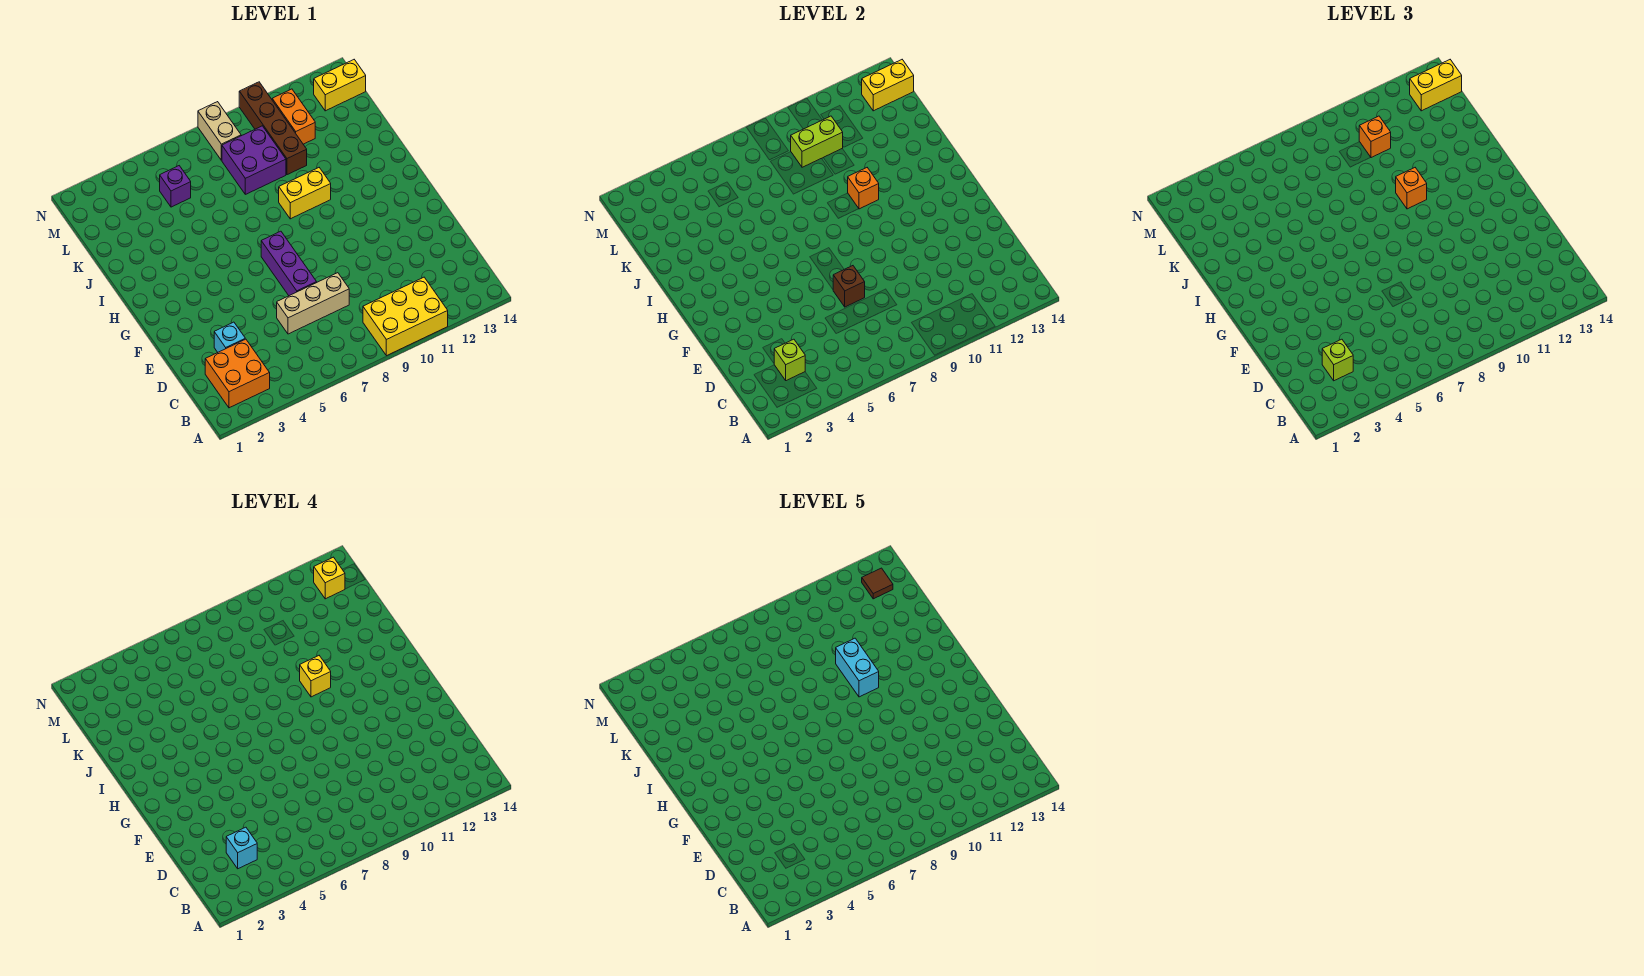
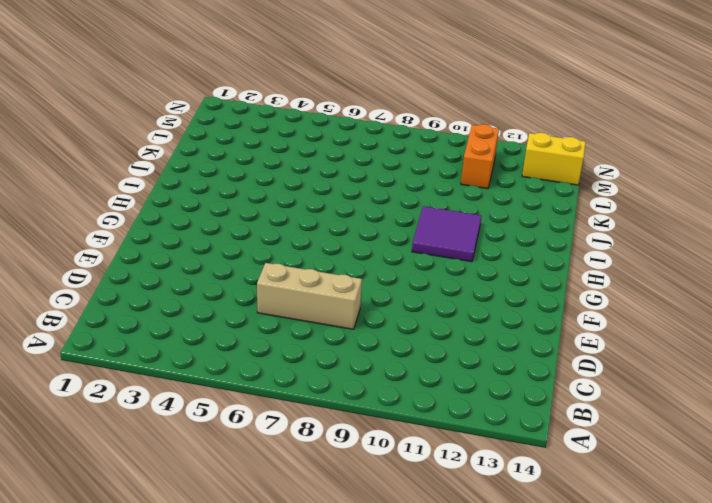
purple tile H10:I11 level 1 -> yellow brick I9:I10 level 1
none -> yellow brick A9:B11 level 1
none -> orange brick B2:C3 level 1
none -> cyan brick D3 level 1

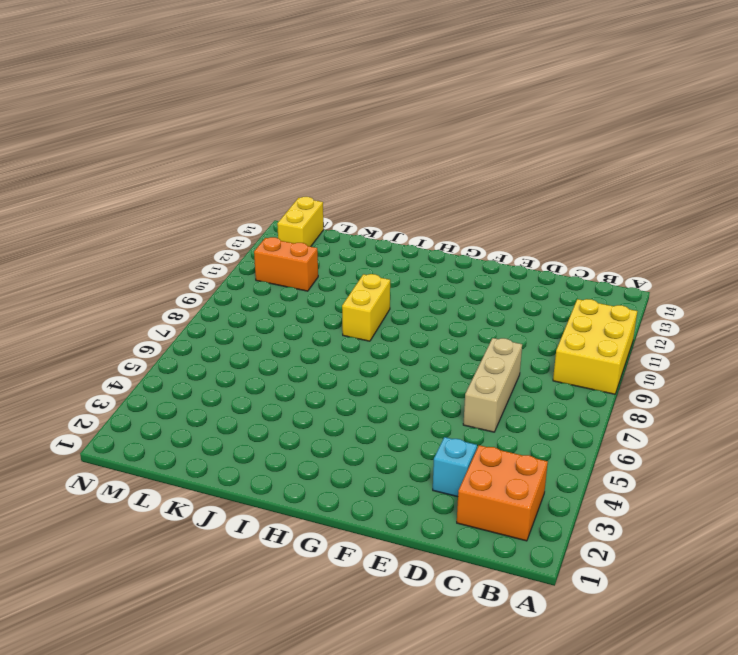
none -> purple brick E7:G7 level 1
none -> purple brick K8:L9 level 1
none -> brown brick K10:N10 level 1

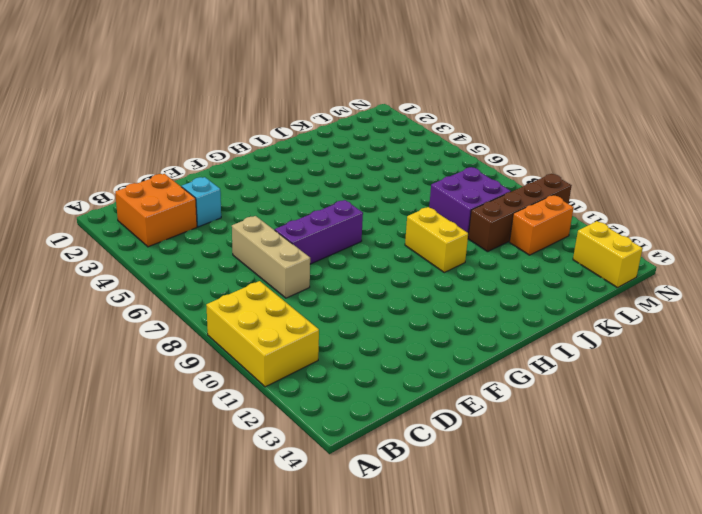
none -> purple brick L5 level 1
none -> tan brick M8:N8 level 1
none -> lime brick C3 level 2

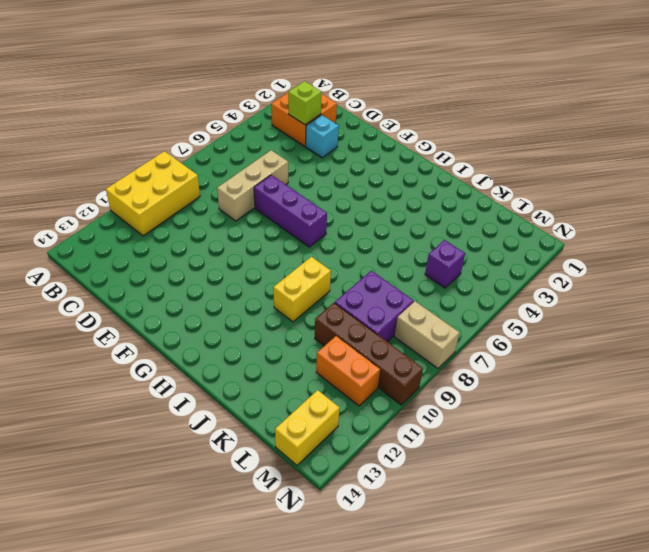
none -> brown brick E7 level 2
none -> orange brick I10 level 2
none -> lime brick L9:L10 level 2

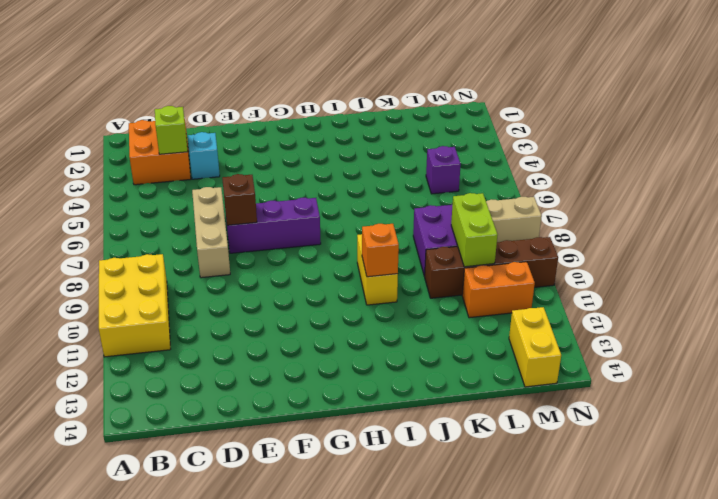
none -> yellow brick M13:M14 level 2
none -> lime brick C3 level 3
none -> orange brick I10 level 3

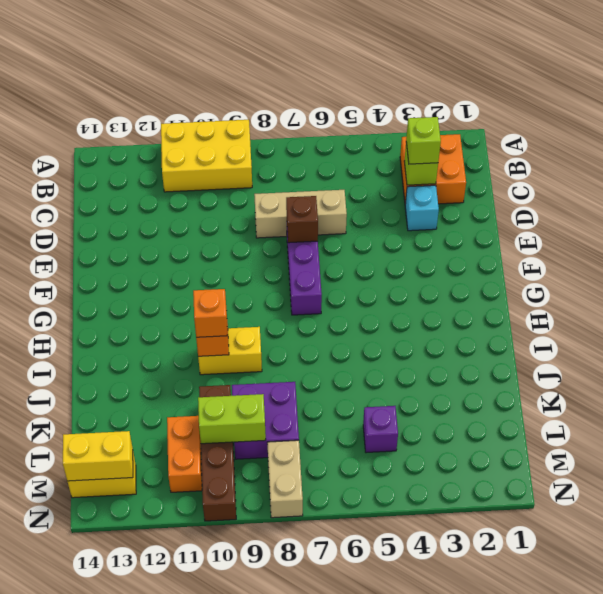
none -> orange brick L10 level 3
none -> yellow brick M13:M14 level 3
none -> cyan brick C3 level 4

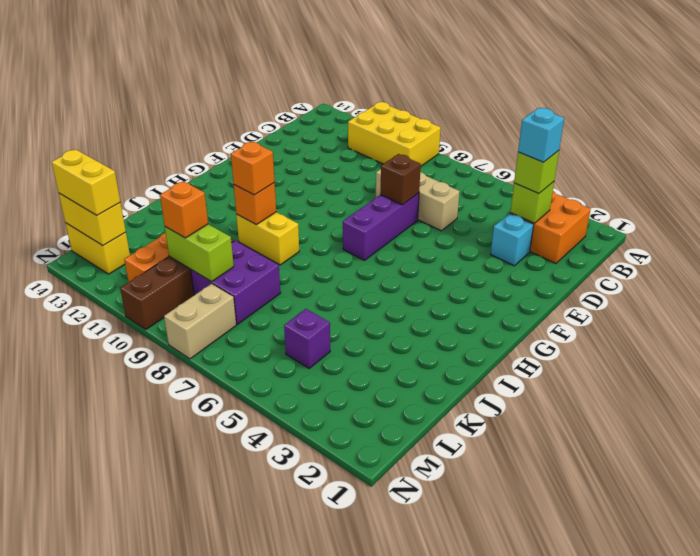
none -> yellow brick I10 level 4
none -> yellow brick M13 level 4
none -> cyan brick I10:J10 level 5

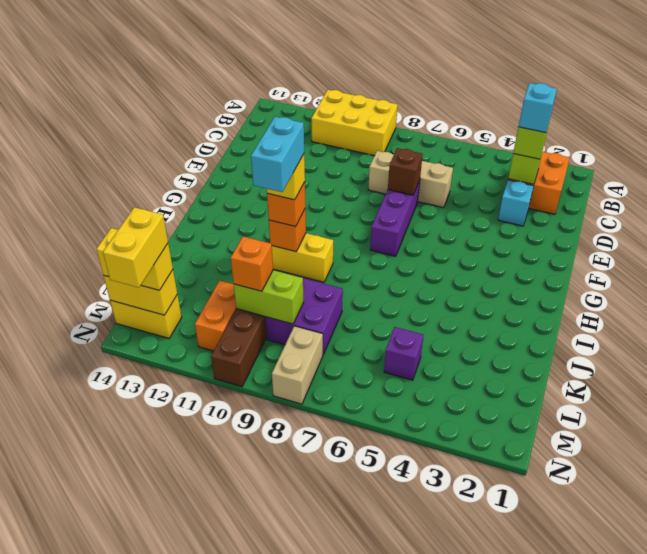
yellow brick M13:N13 level 4 -> yellow brick M13 level 4
none -> brown tile M13 level 5

